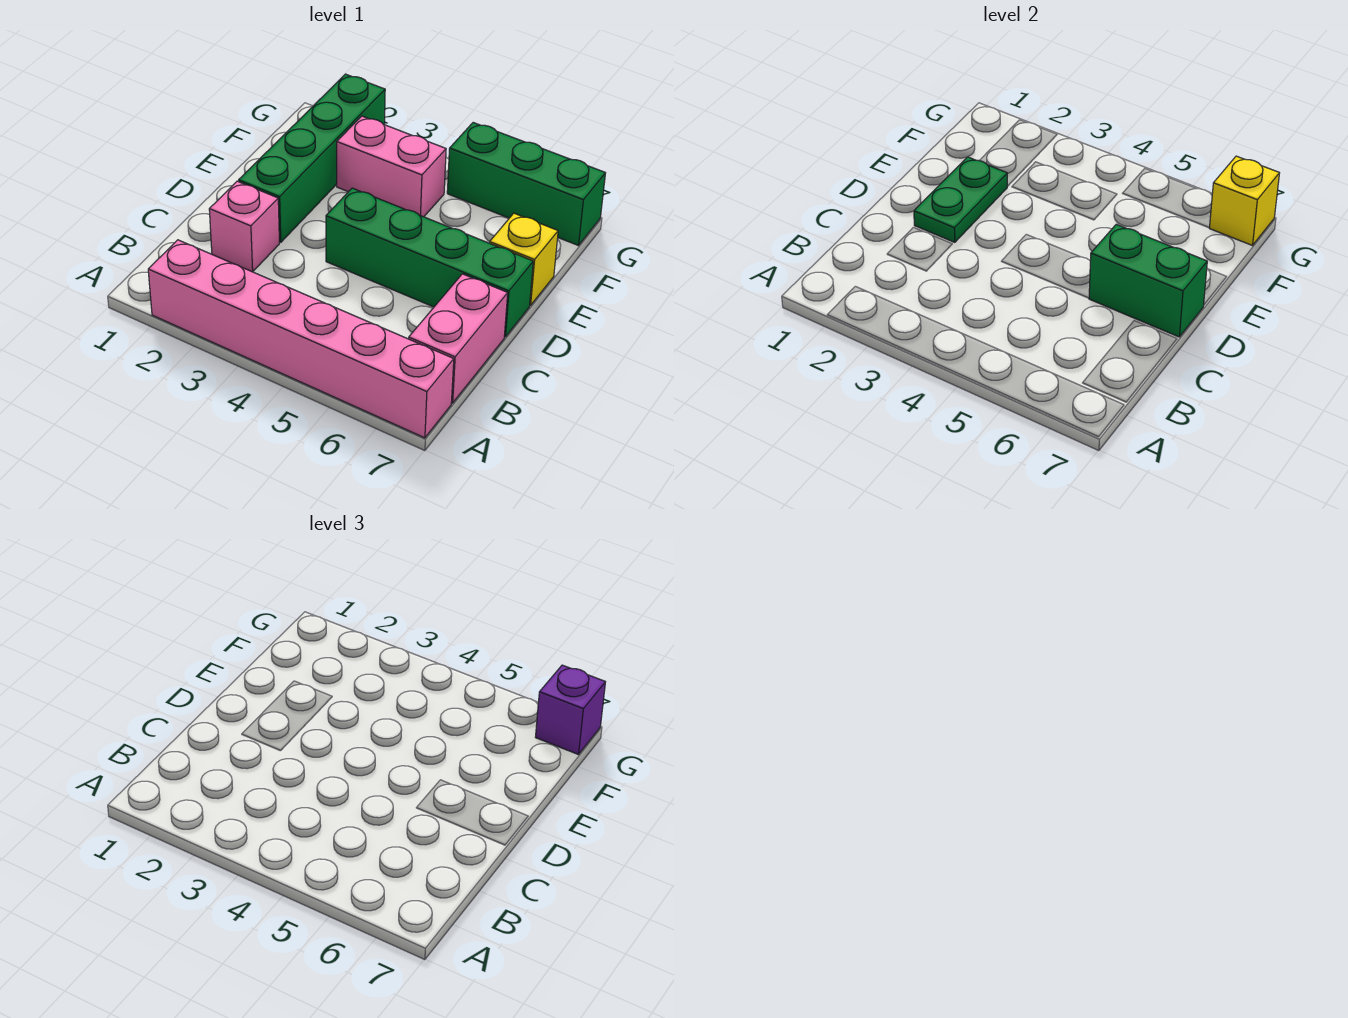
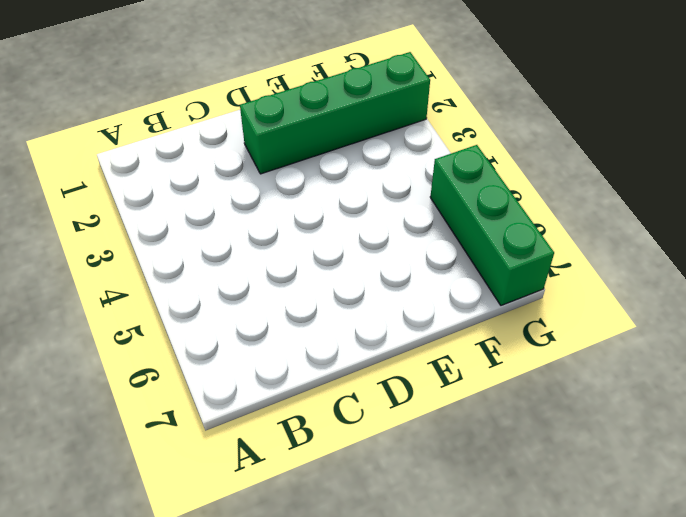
none -> pink brick A2:A7 level 1
none -> pink brick B7:C7 level 1
none -> pink brick C2 level 1

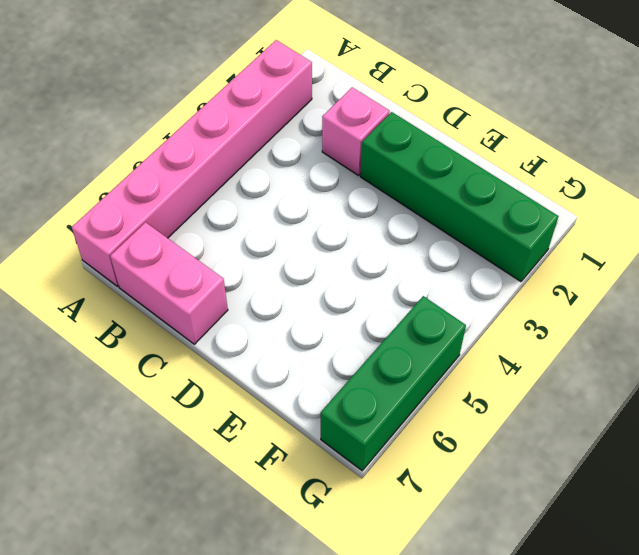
none -> green brick D4:D7 level 1
none -> yellow brick E7 level 1
none -> pink brick F3:F4 level 1

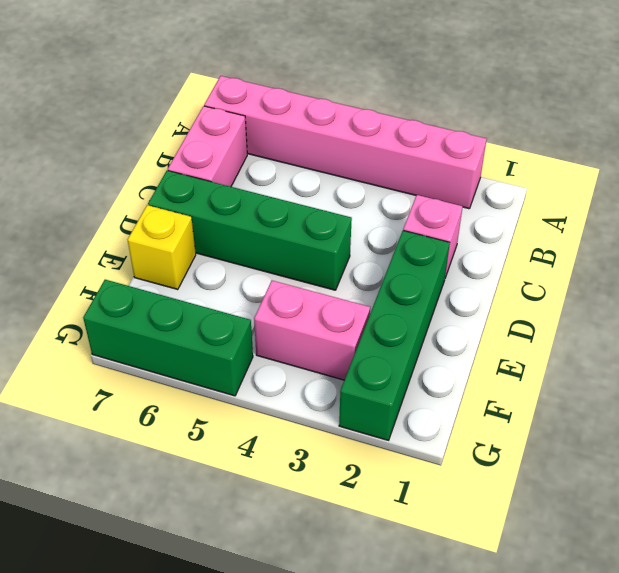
none -> green plate D2:E2 level 2
none -> green brick D6:D7 level 2
none -> yellow brick G7 level 2

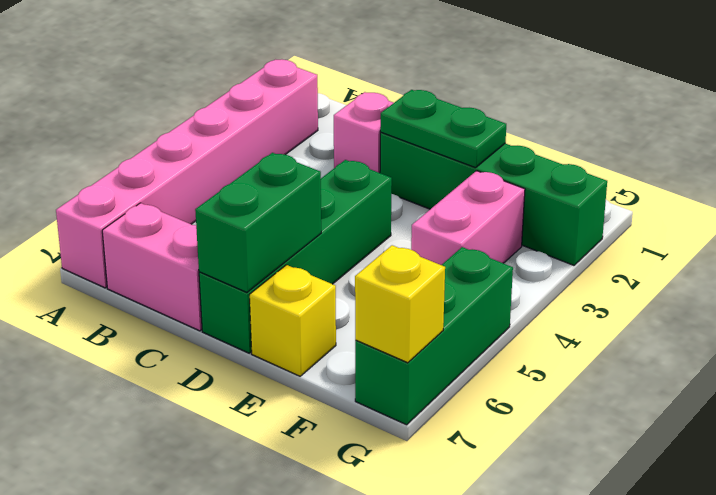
none -> purple brick G7 level 3

